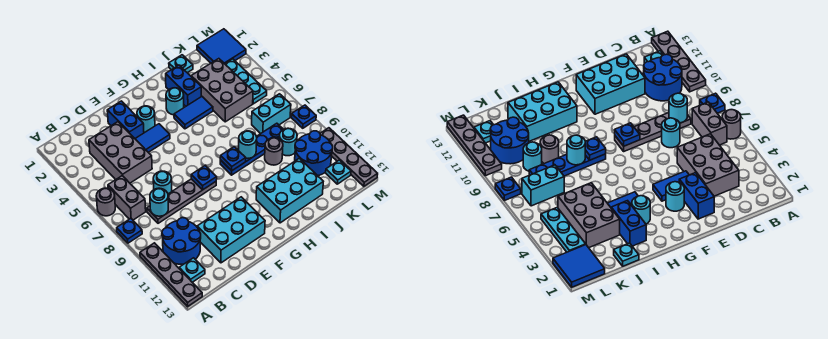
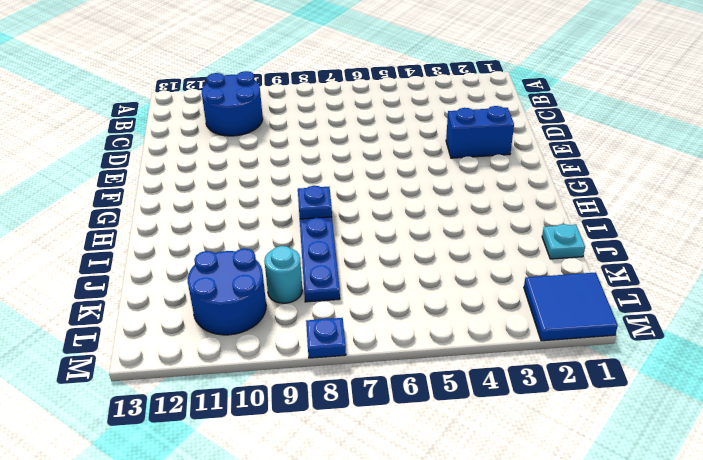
none -> grey round brick A6 level 1
none -> blue plate A8 level 1
none -> grey plate A10:A13 level 1
none -> grey brick B6:B7 level 1

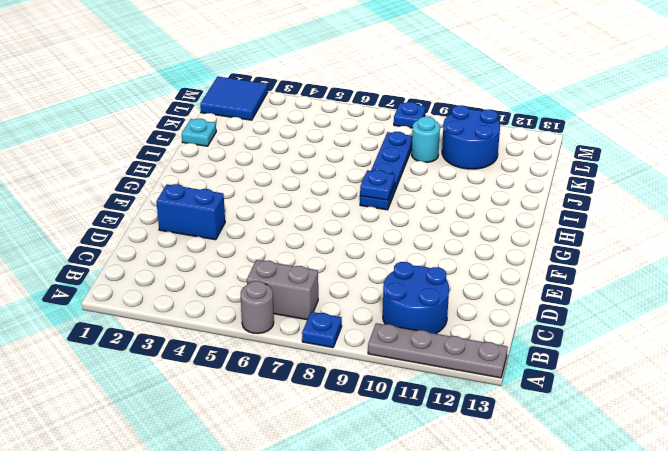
none -> cyan plate B12 level 1
none -> grey brick C3:D5 level 1
none -> grey plate C8:F8 level 1
none -> cyan round brick D7 level 1

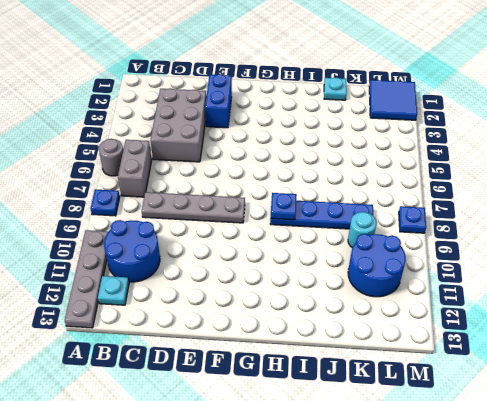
none -> cyan round brick D7 level 1
none -> cyan brick D11:F12 level 1
none -> blue tile E4:F4 level 1
none -> cyan round brick F3 level 1

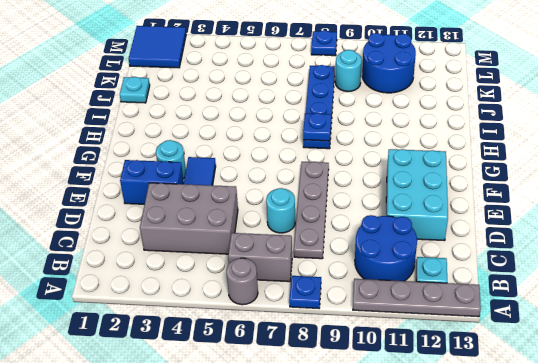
none -> cyan round brick H3 level 1
none -> blue tile H4:I4 level 1
none -> cyan brick H11:J12 level 1
none -> blue brick I2:I3 level 1

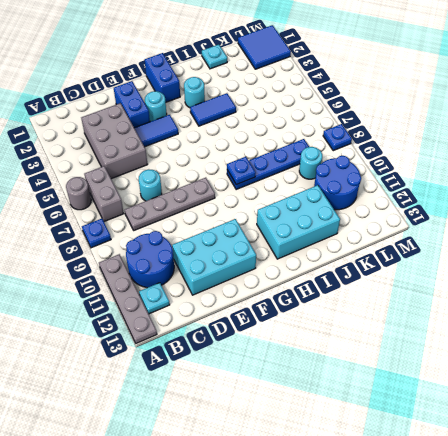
blue brick G1:G2 level 1 -> blue brick I2:I3 level 1
none -> grey brick J3:K5 level 1
none -> grey round brick J9 level 1
none -> cyan brick K7:L7 level 1
none -> cyan plate L3:L5 level 1

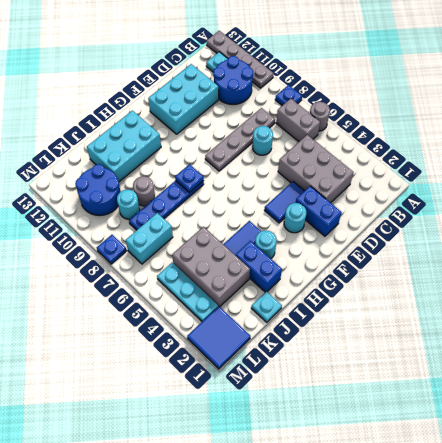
none -> cyan plate L12 level 1
none -> grey plate M10:M13 level 1
none -> cyan round brick C8 level 2
none -> blue plate F8 level 2

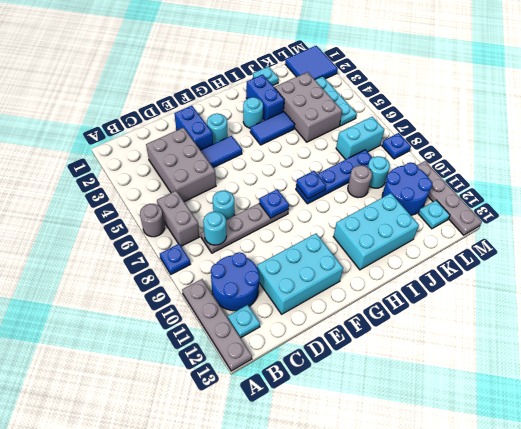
none -> cyan round brick I8 level 2

